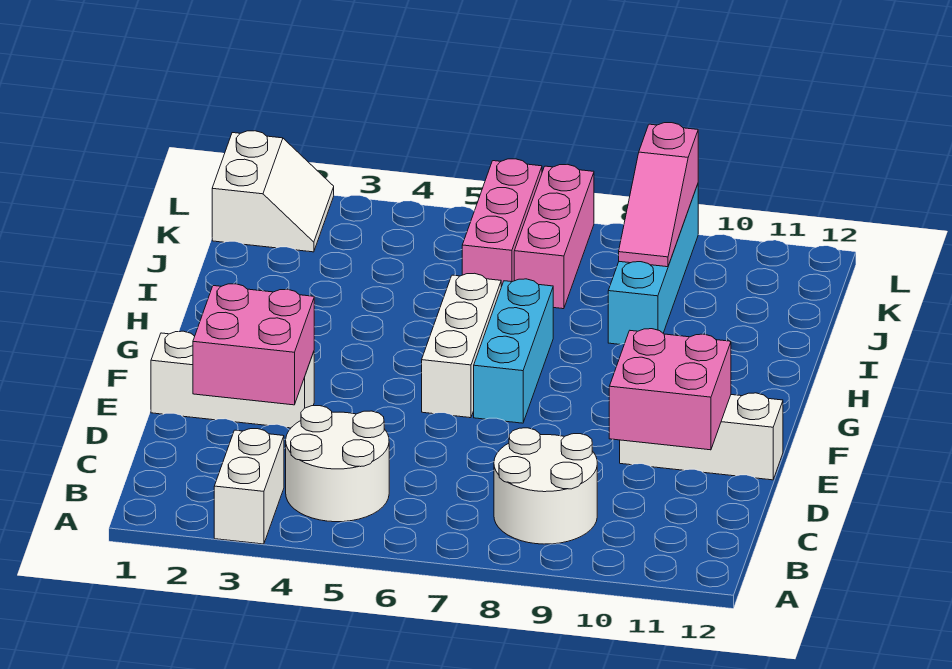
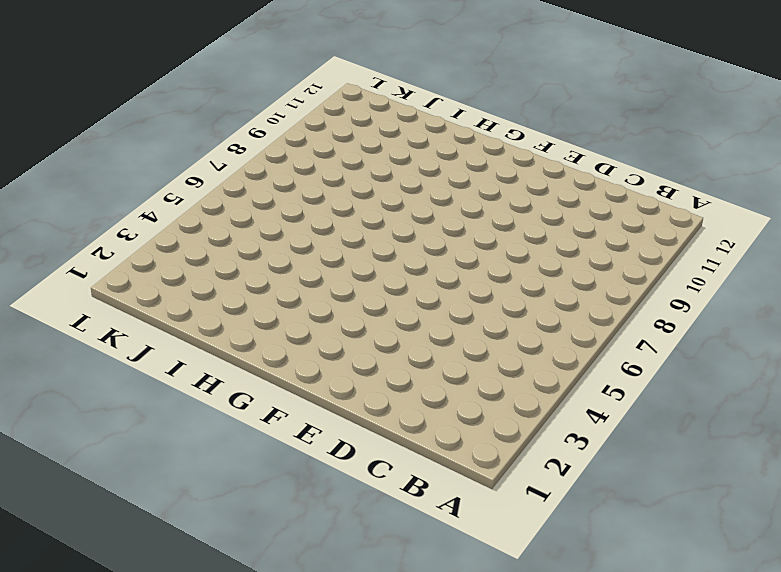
none -> white brick A3:B3 level 1
none -> white round brick B4:C5 level 1
none -> white round brick B8:C9 level 1

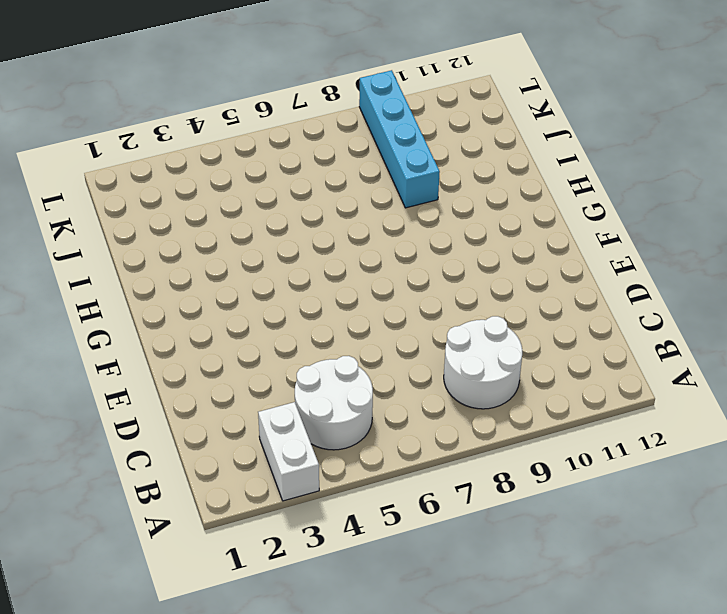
none -> white brick E1:E3 level 1
none -> white brick E10:E12 level 1
none -> white brick F6:H6 level 1

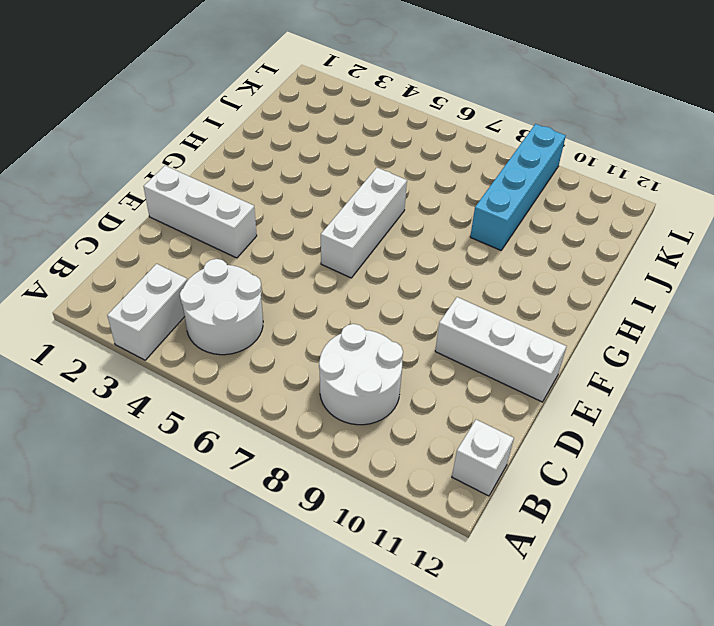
white brick B12 level 1 -> none
none -> cyan brick F7:H7 level 1
none -> pink brick J6:L6 level 1
none -> pink brick J7:L7 level 1

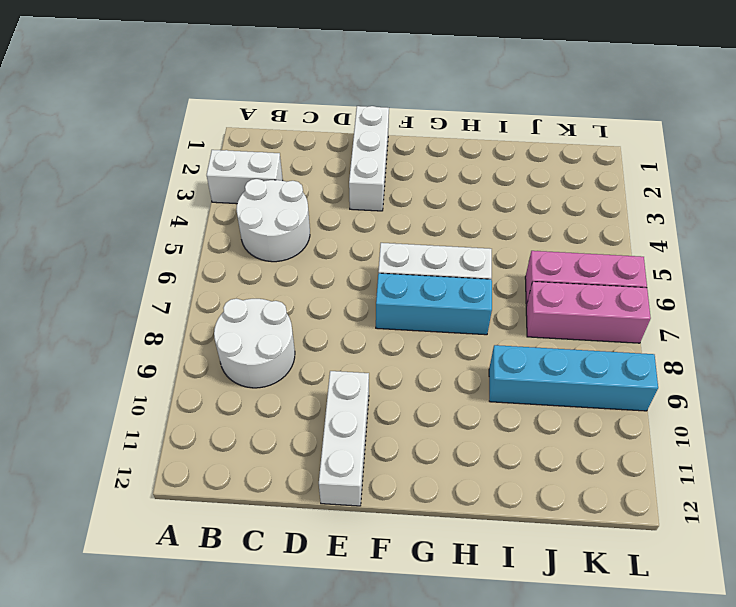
none -> white slope K1:L2 level 1 top 1
none -> pink brick D2:E3 level 2
none -> pink brick D10:E11 level 2

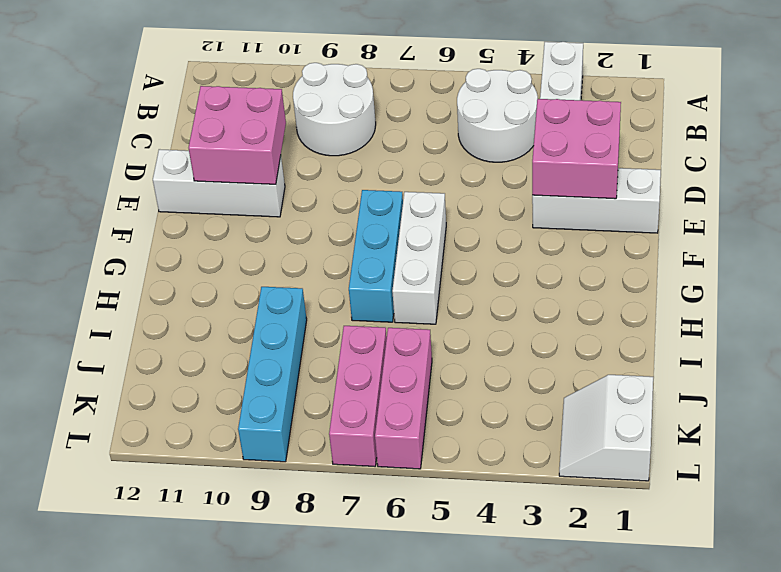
none -> pink slope J9:L9 level 2 top L

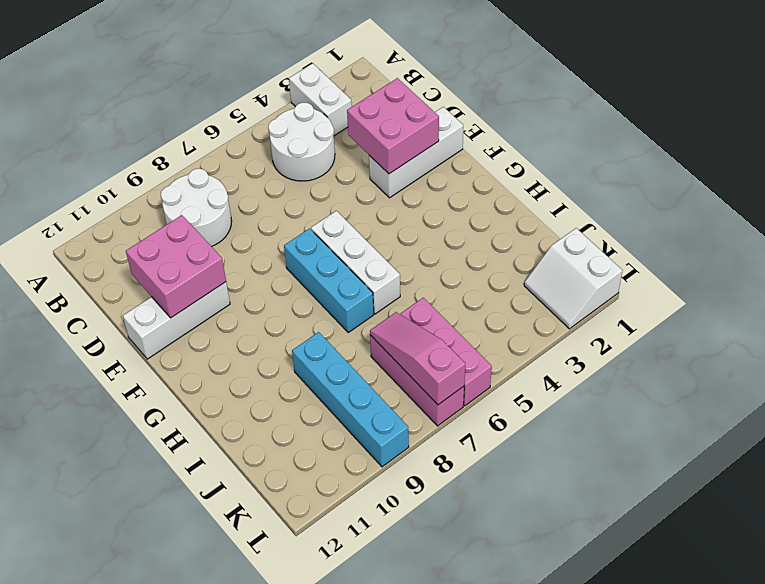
pink slope J7:L7 level 2 top L -> pink slope J9:L9 level 2 top L

